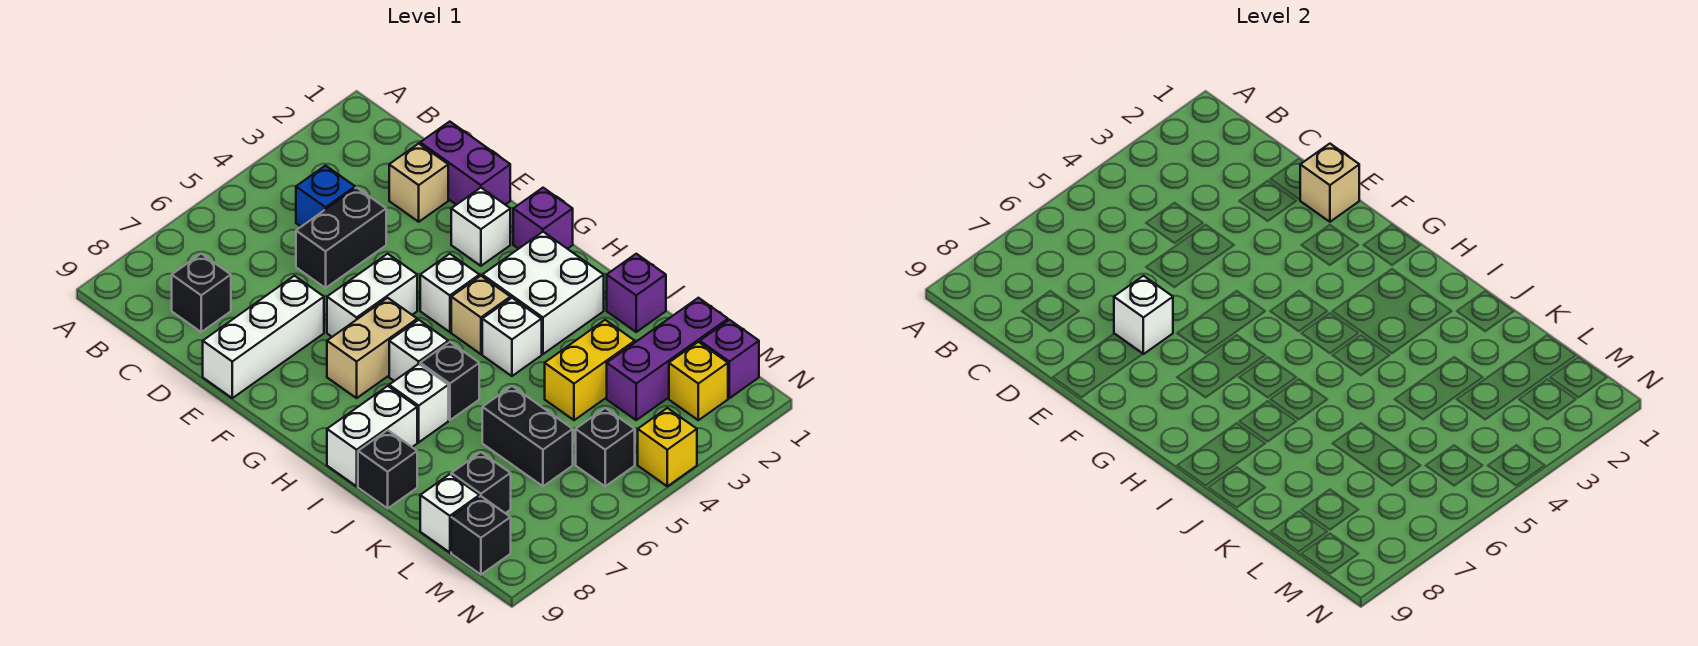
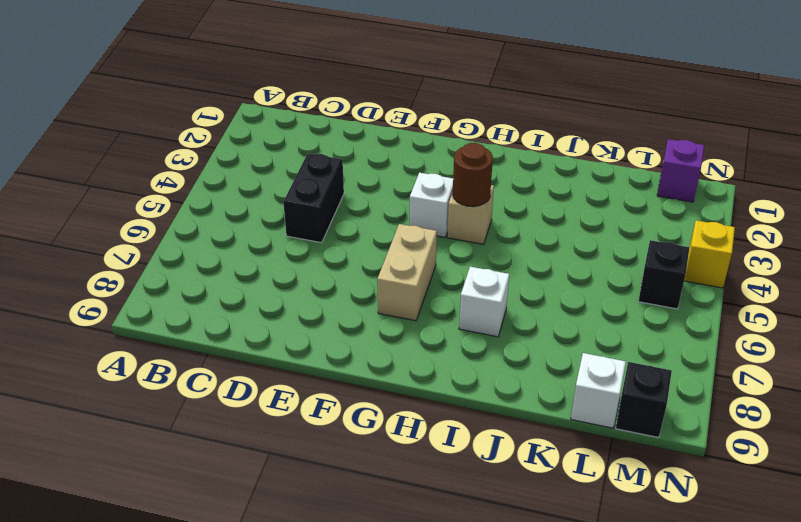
brown round brick H4 level 2 -> none
none -> blue brick C4 level 1
none -> black brick C8 level 1
none -> purple brick D1:E1 level 1
none -> tan brick D2 level 1

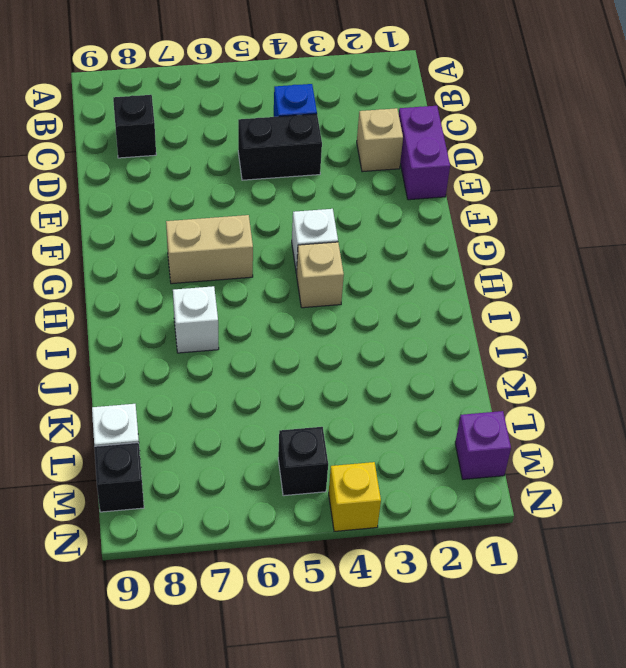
none -> white brick E7:E9 level 1
none -> white brick F2 level 1
none -> white brick F5:F6 level 1
none -> purple brick G1 level 1

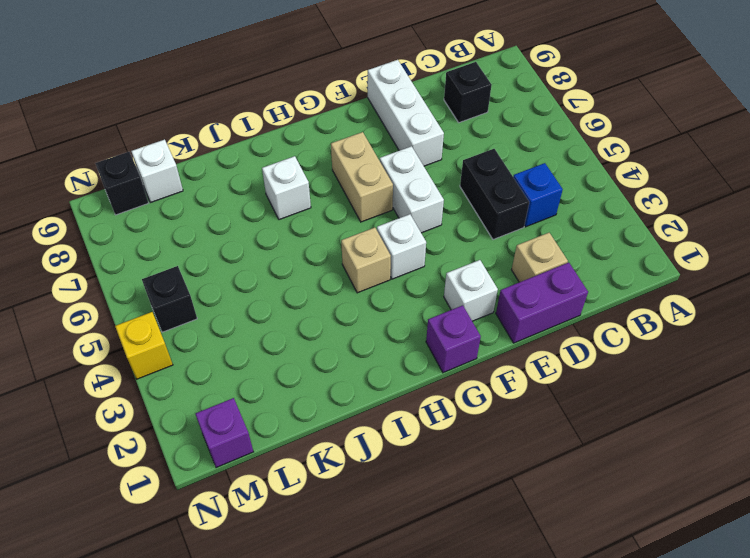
none -> white brick H2:I3 level 1
none -> white brick H6 level 1
none -> white brick I4 level 1
none -> black brick I6 level 1

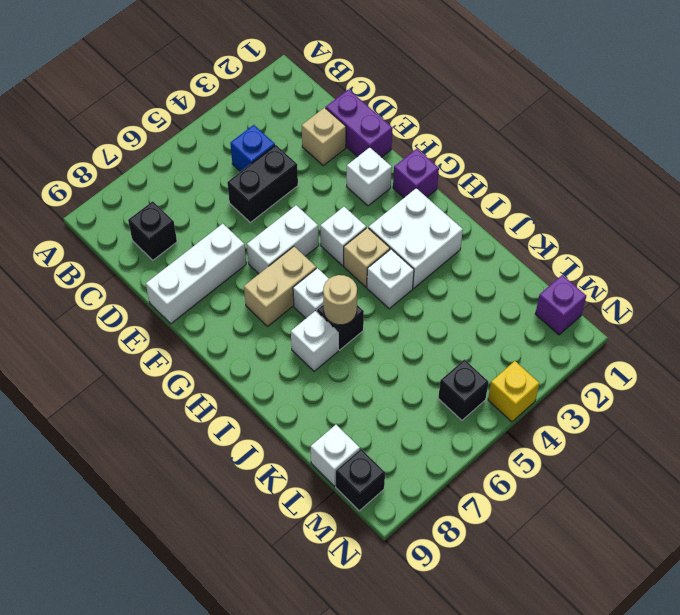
tan round brick I6 level 2 -> none
none -> white brick I8:I9 level 1
none -> purple brick J1 level 1
none -> black brick J9 level 1
none -> yellow brick K3:K4 level 1

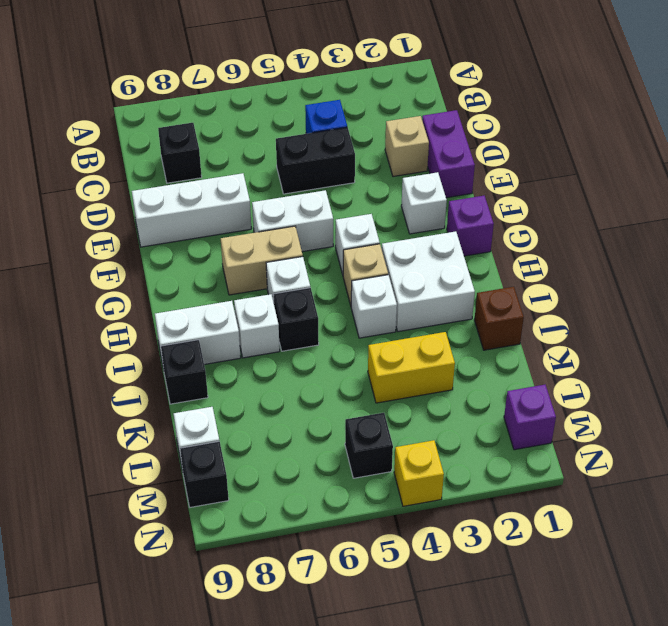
brown brick J1 level 1 -> purple brick J1 level 1
none -> black brick K6:L6 level 1
none -> purple brick L1:L3 level 1
none -> black brick L8 level 1
none -> yellow brick M2 level 1

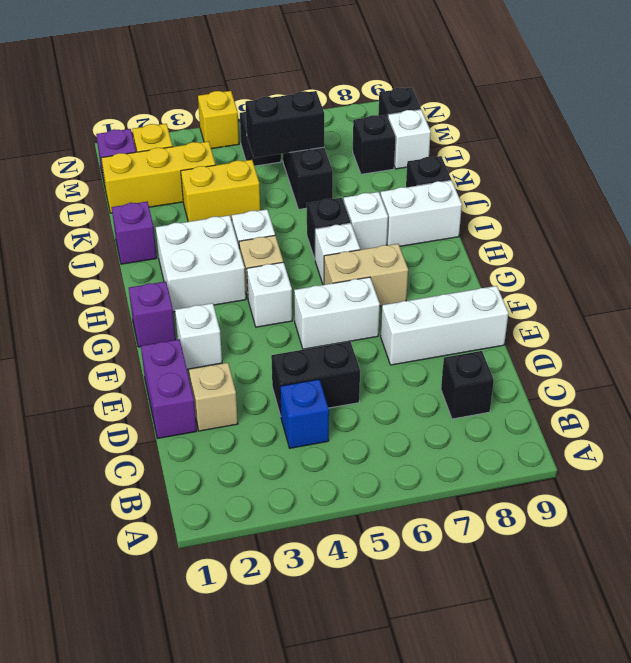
yellow brick L1:L3 level 1 -> purple brick L1:L3 level 1
black brick L5:L6 level 2 -> none
none -> tan brick E1 level 2
none -> white brick E7 level 2

